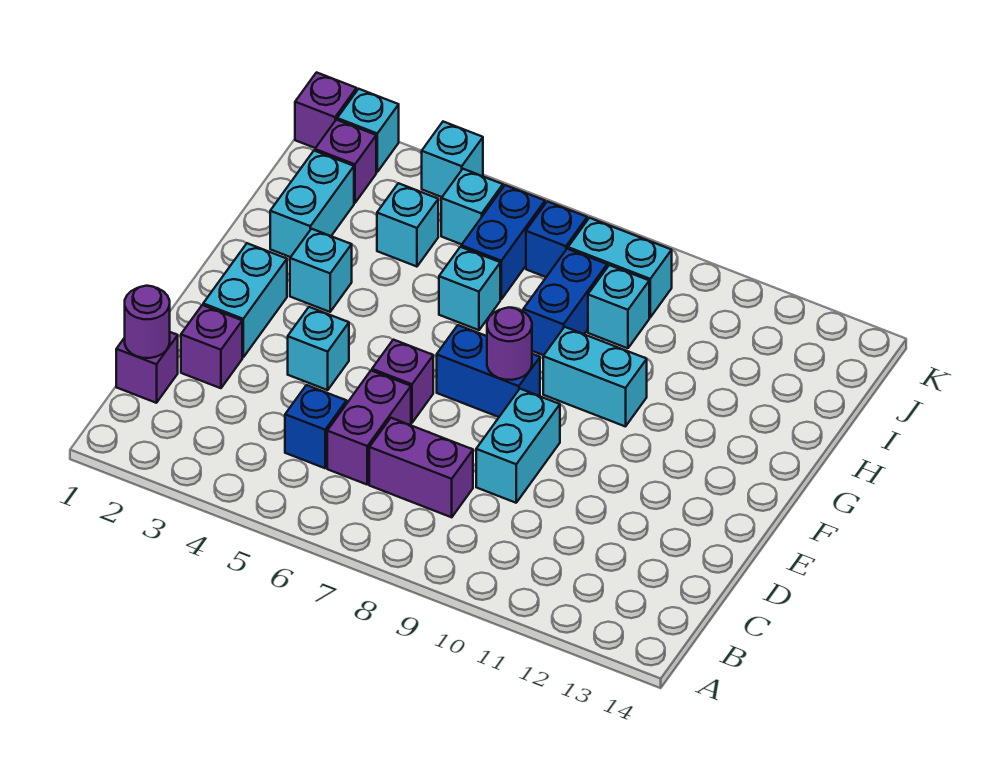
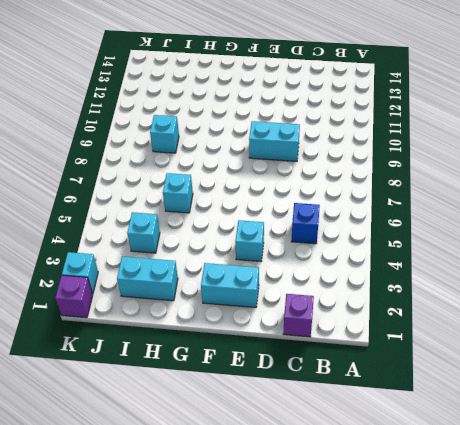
none -> purple brick C6:D6 level 1
none -> purple brick C7:C8 level 1
none -> purple brick D2 level 1

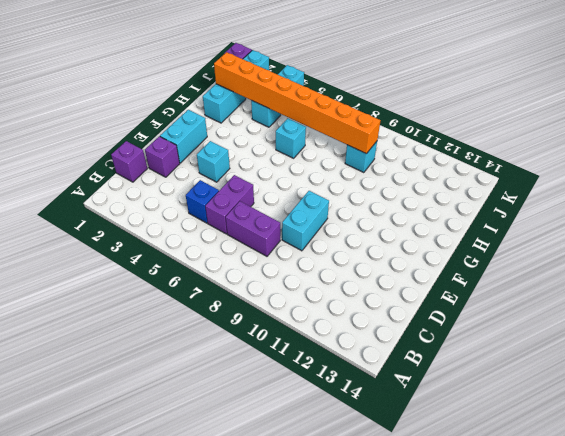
orange brick I2:I9 level 2 -> none
none -> purple brick E6 level 1
none -> blue brick F7:F8 level 1
none -> cyan brick G3 level 1

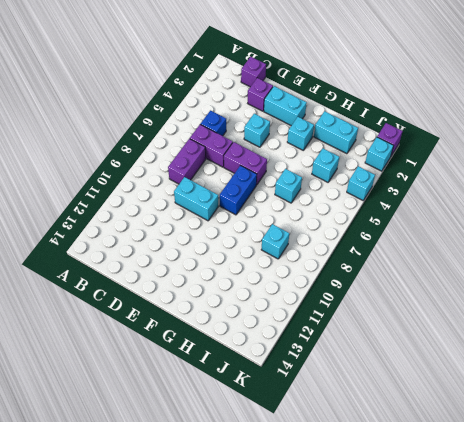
purple brick E6:F6 level 1 -> purple brick E6 level 1
none -> cyan brick G9:G10 level 1
none -> blue brick H8:I8 level 1
none -> blue brick I6:J6 level 1

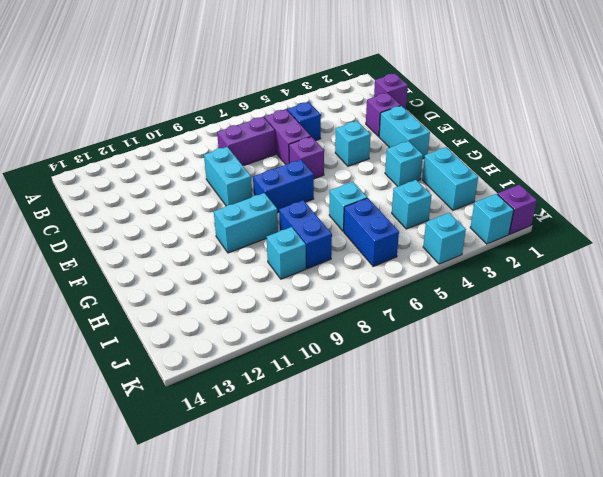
none -> purple brick J2 level 1
none -> cyan brick J5 level 1
none -> blue brick J7 level 1

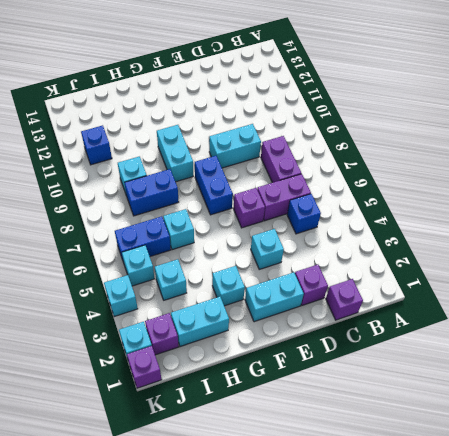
blue brick J11 level 1 -> blue brick J7 level 1
none -> cyan brick J8:J9 level 1
none -> purple round brick C1 level 2
none -> purple round brick F8 level 2

